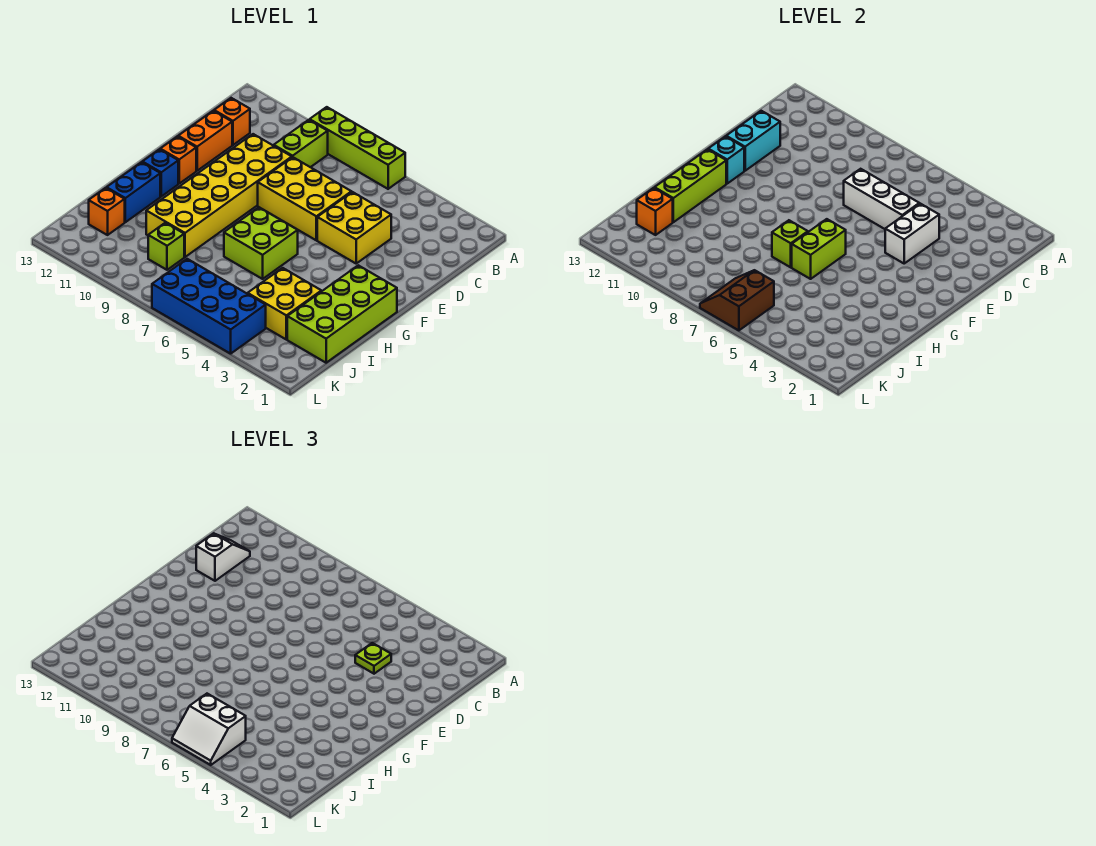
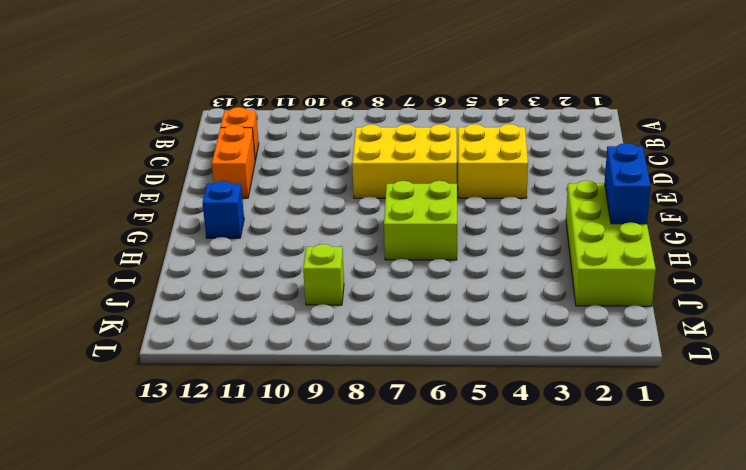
blue brick G1:H1 level 2 -> blue brick H12:I12 level 1
none -> lime brick A6:A9 level 1
none -> lime brick B9:C9 level 1
none -> yellow brick D9:I10 level 1

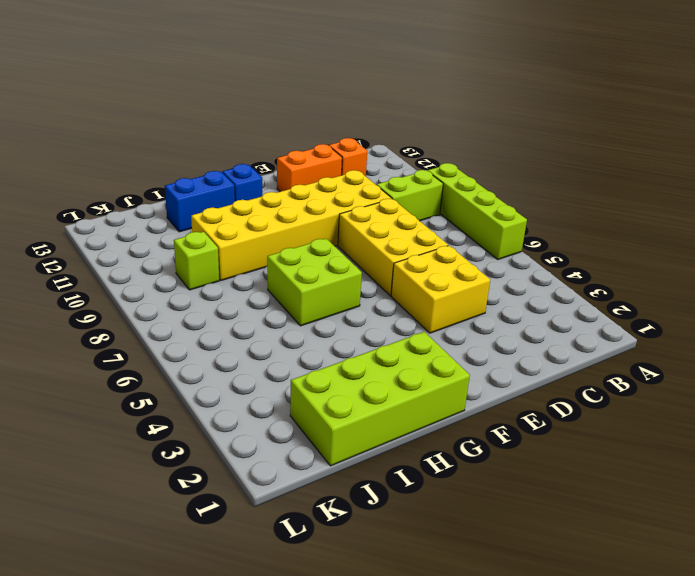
none -> orange brick F12 level 1
none -> yellow brick I3:J4 level 1
none -> orange brick J12 level 1

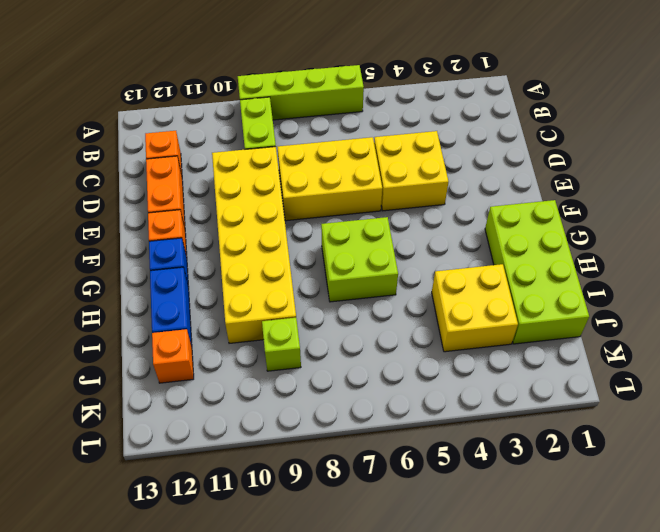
none -> blue brick K4:L7 level 1
none -> white brick D4:E4 level 2
none -> white brick D5:D7 level 2

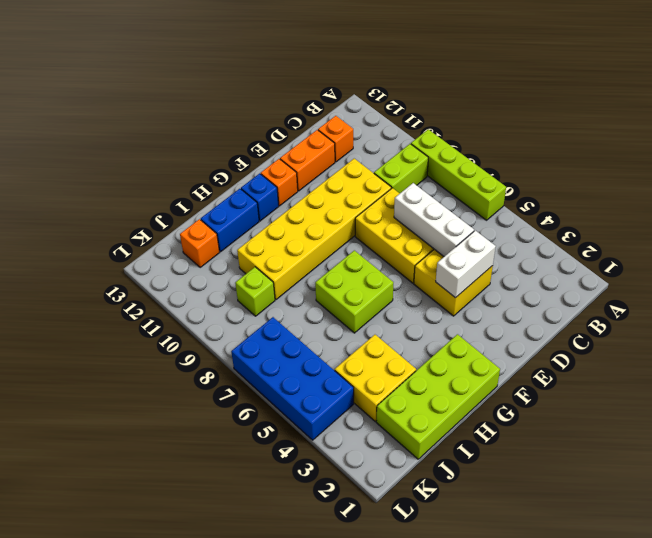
none -> cyan brick D12:E12 level 2
none -> cyan brick F12 level 2
none -> lime brick G6:H6 level 2

